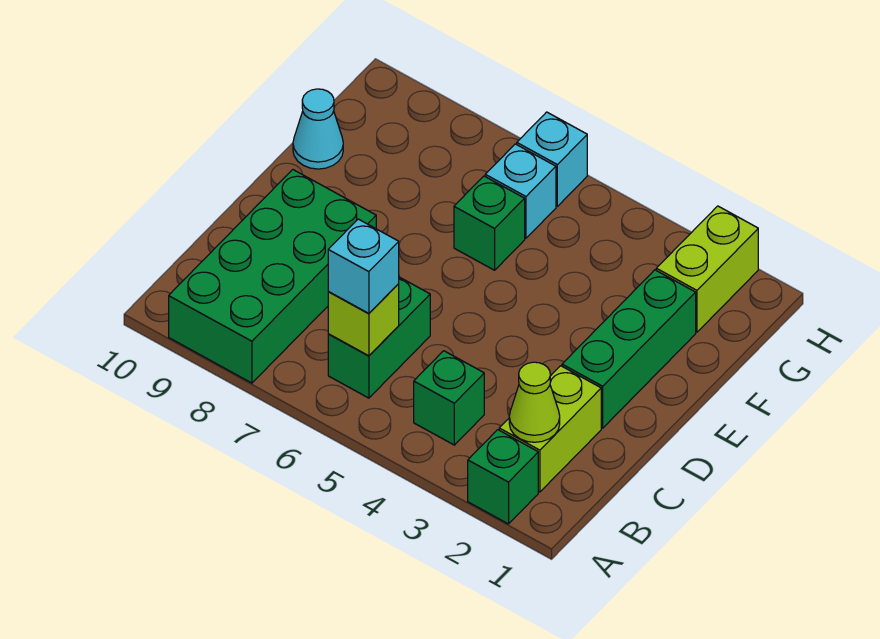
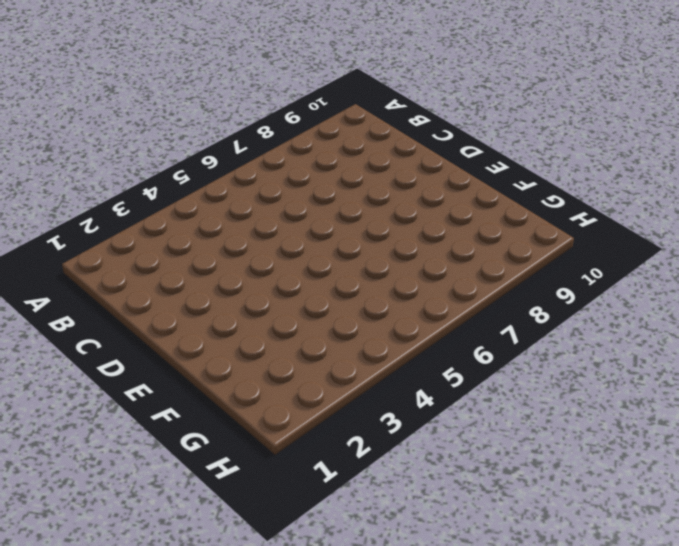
none -> green brick A2 level 1
none -> green brick A8:D9 level 1
none -> lime brick B2:C2 level 1

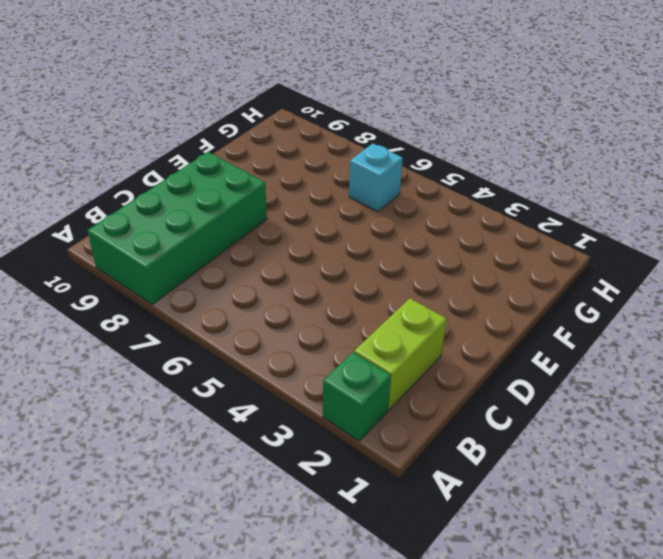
none -> green brick B4 level 1
none -> green brick B6:C6 level 1
none -> green brick D2:F2 level 1

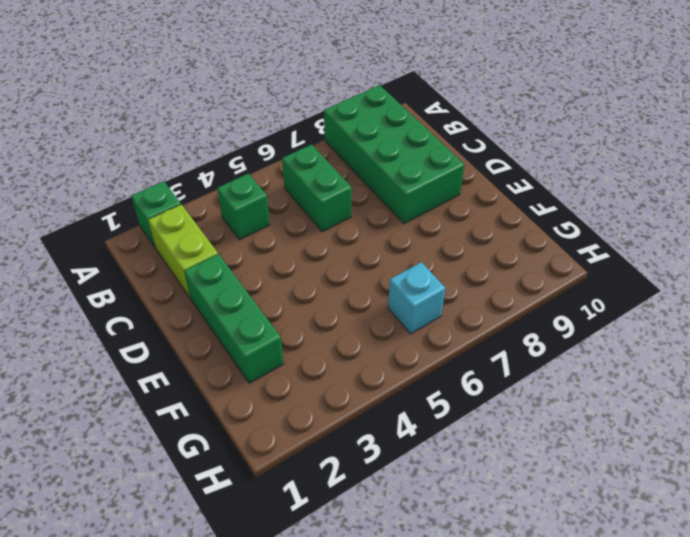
none -> green brick F6 level 1
none -> cyan cone F10 level 1
none -> lime brick G2:H2 level 1

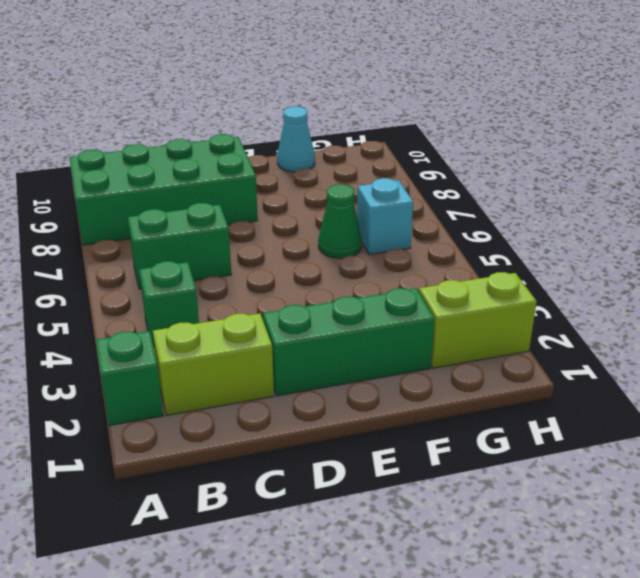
green cone F6 level 1 -> green brick F6 level 1
none -> cyan brick H6 level 1
none -> lime cone B2 level 2
none -> lime brick B6 level 2

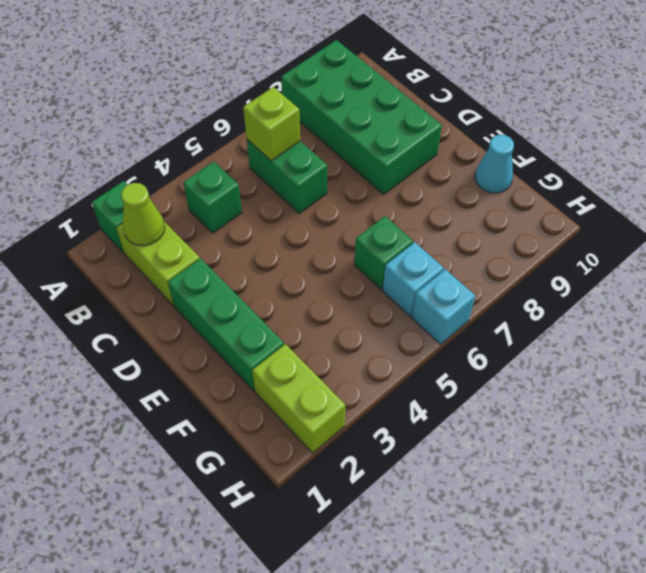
none -> cyan brick B6 level 3

